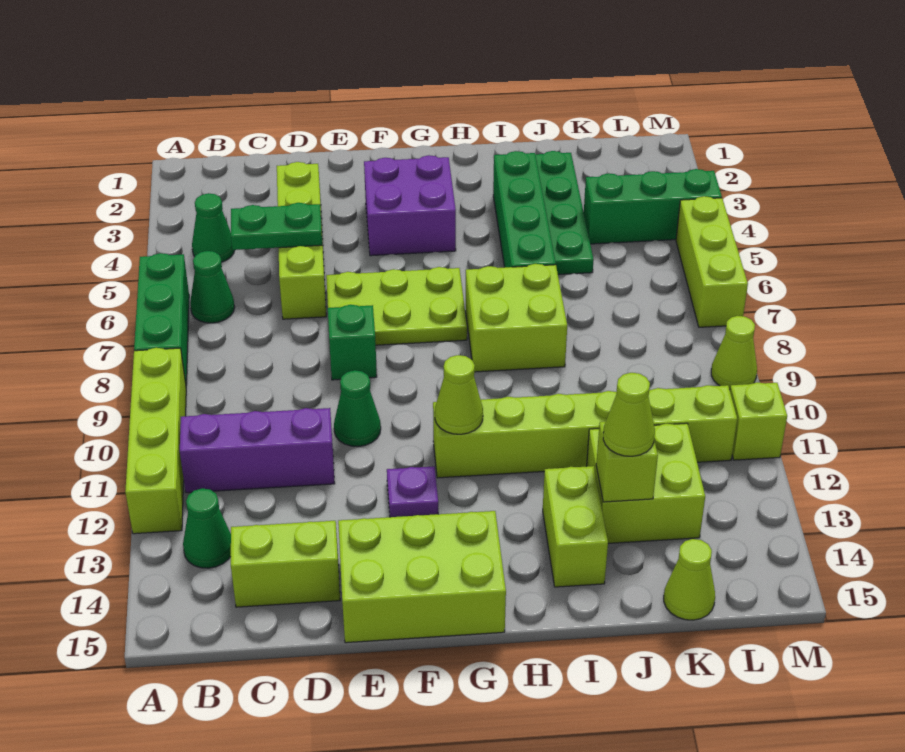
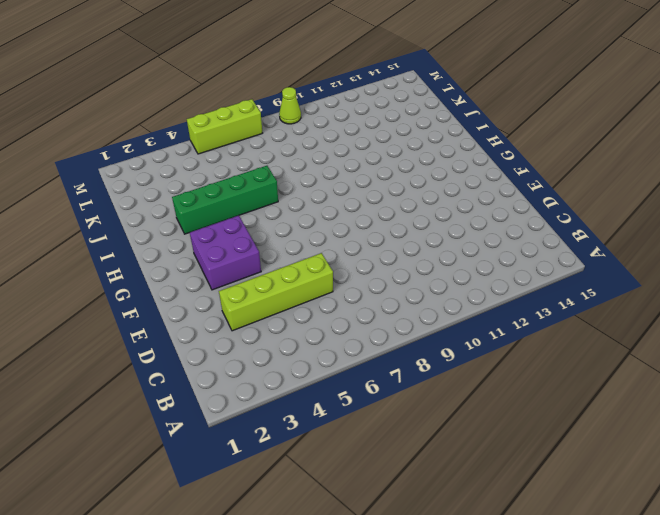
none -> green brick A6:A8 level 1
none -> lime brick A9:A12 level 1
none -> green cone B4 level 1

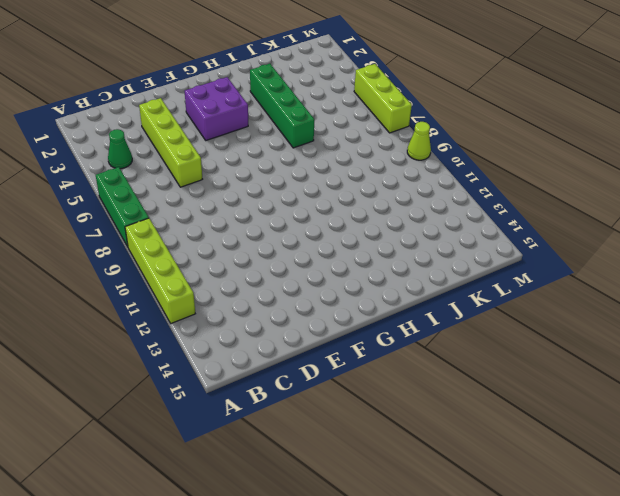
none -> green cone B6 level 1
none -> purple brick B11:D11 level 1
none -> green cone B13 level 1

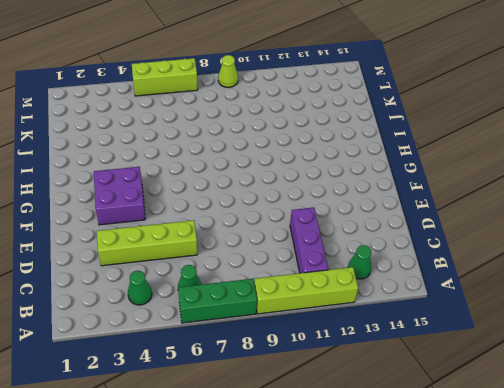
none -> lime brick C14:D14 level 1
none -> lime plate E6:G7 level 1
none -> green brick E8 level 1

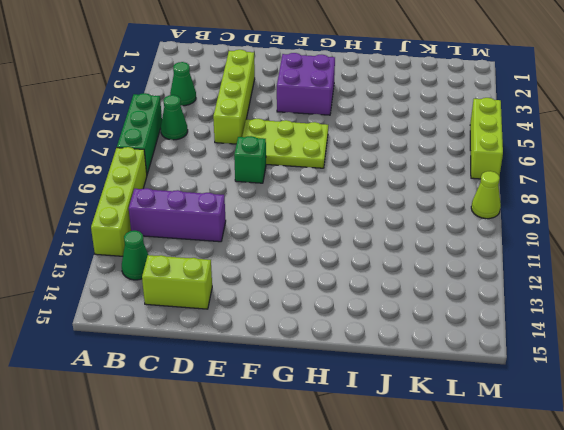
none -> green cone E10 level 1
none -> lime brick E14:G15 level 1
none -> purple plate F12 level 1

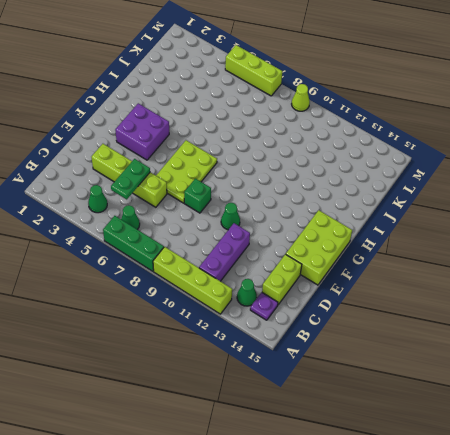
purple plate B14 level 1 -> purple plate F12 level 1
none -> lime brick G11:L11 level 1
none -> lime brick H7:I8 level 1
none -> green brick I3:I6 level 1

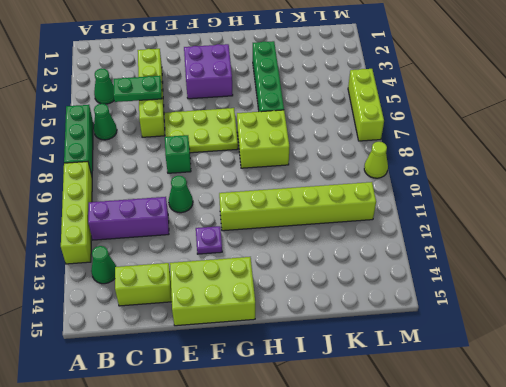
none -> lime brick I13:I14 level 1
none -> green plate J2:J5 level 1
none -> lime brick J12:K13 level 1

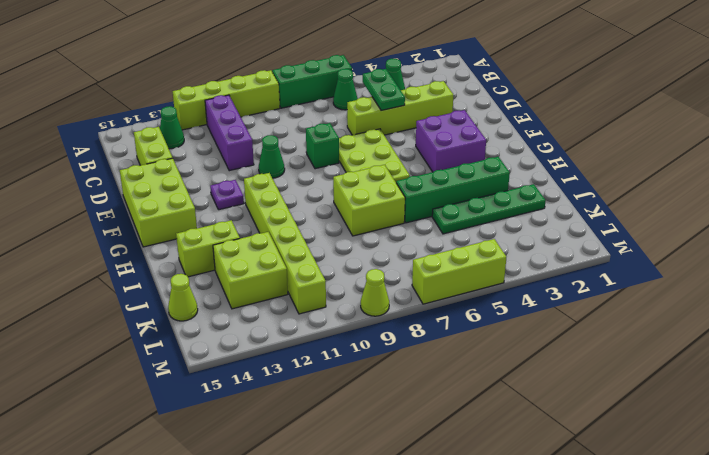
none -> green brick K4:M4 level 1
none -> lime brick M11 level 1
none -> lime cone G11 level 2

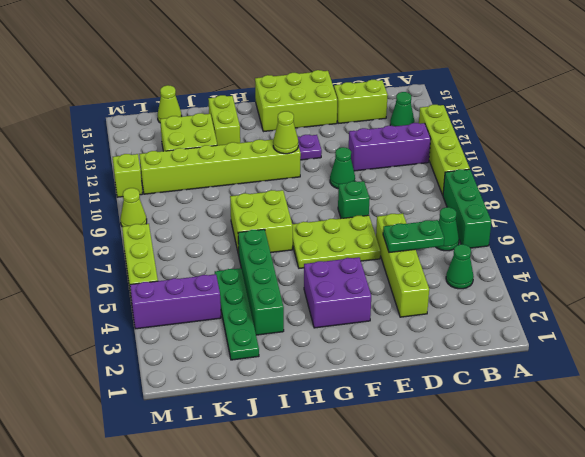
purple brick K4:M4 level 1 -> green brick K4:M4 level 1
none -> lime brick J13 level 2
none -> lime cone J13 level 3

